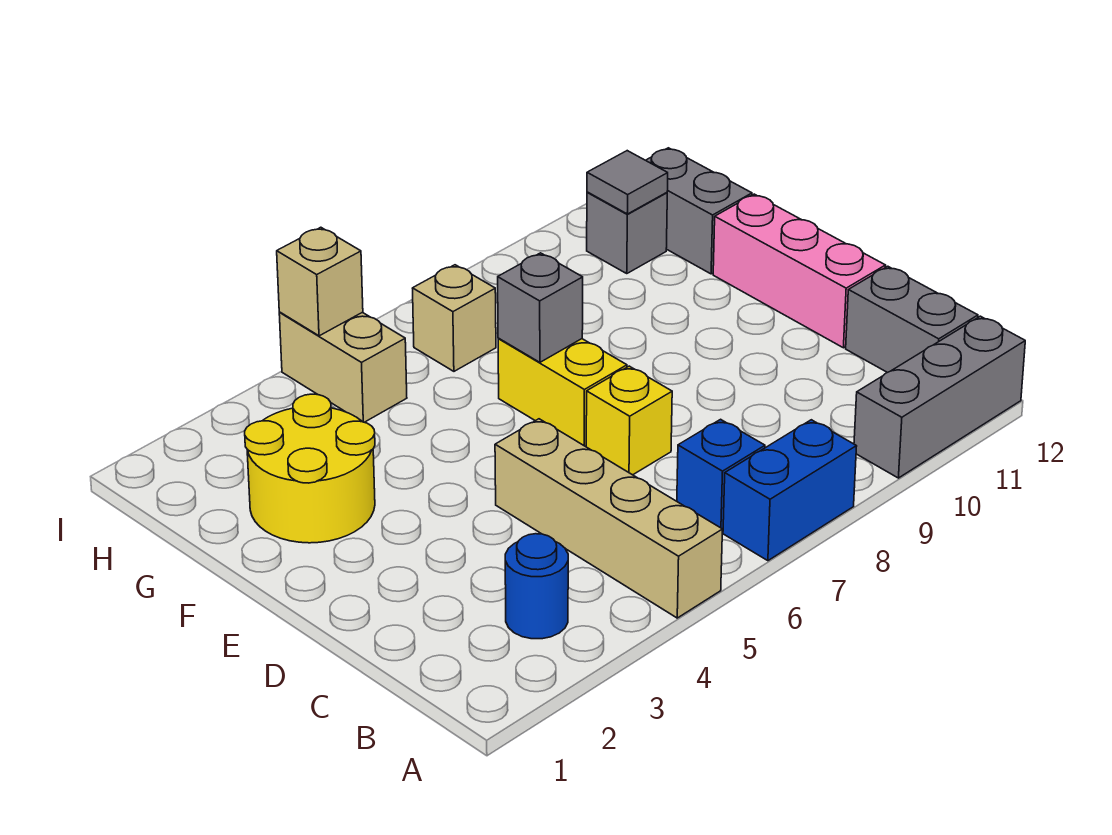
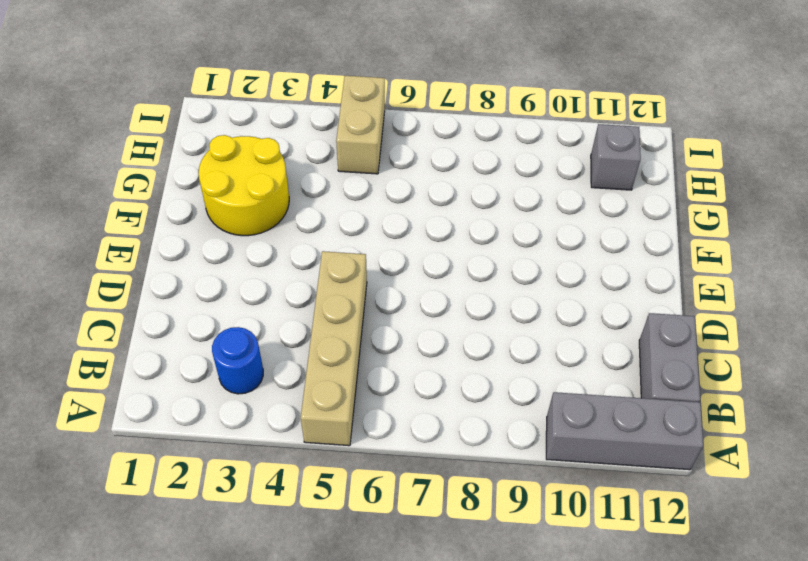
none -> blue brick A7:A8 level 1
none -> blue brick B7 level 1
none -> yellow brick D7 level 1

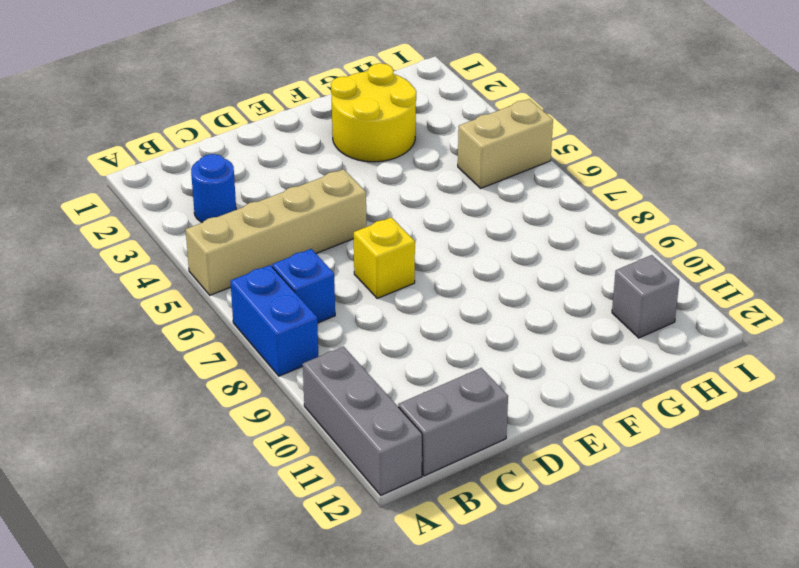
none -> pink brick D12:F12 level 1
none -> yellow brick E7:F7 level 1
none -> grey brick G12:H12 level 1

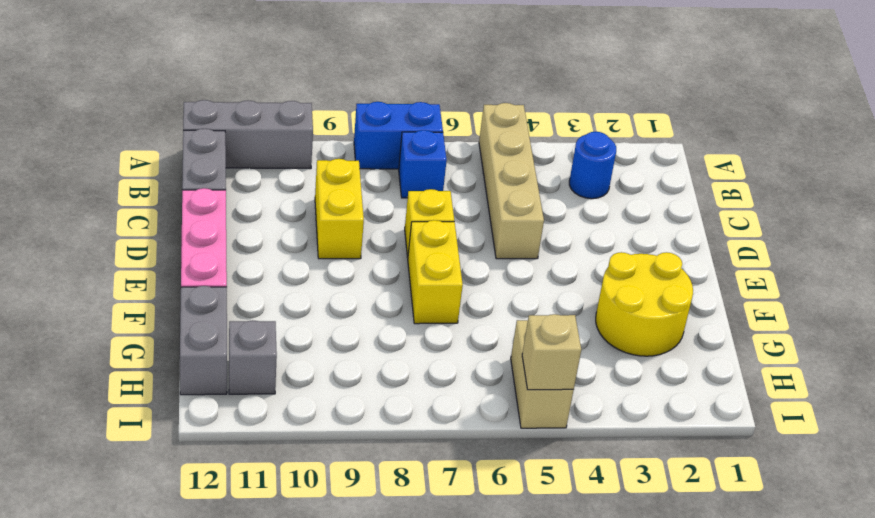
yellow brick C9:D9 level 1 -> none
none -> tan brick H7 level 1
none -> grey brick F7 level 2
none -> grey tile H11 level 2

